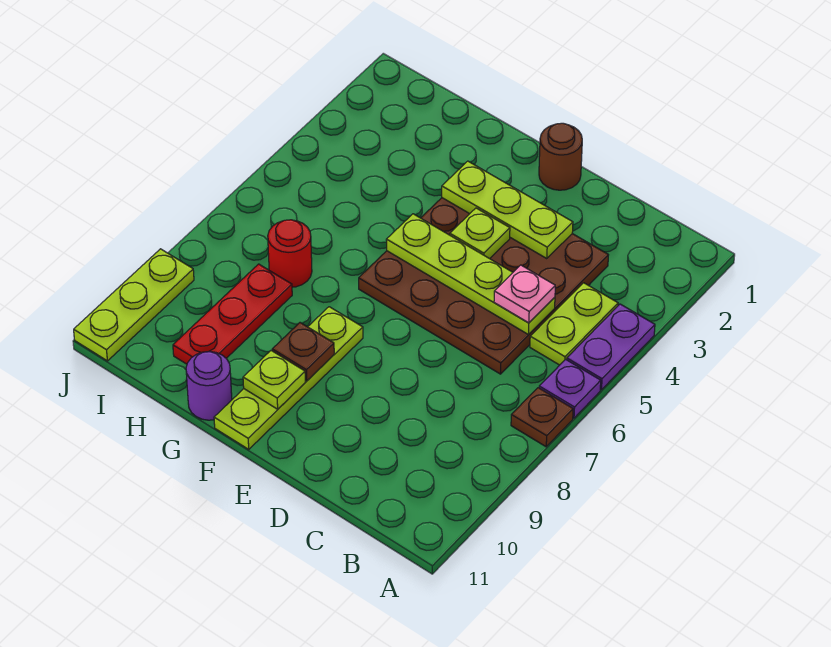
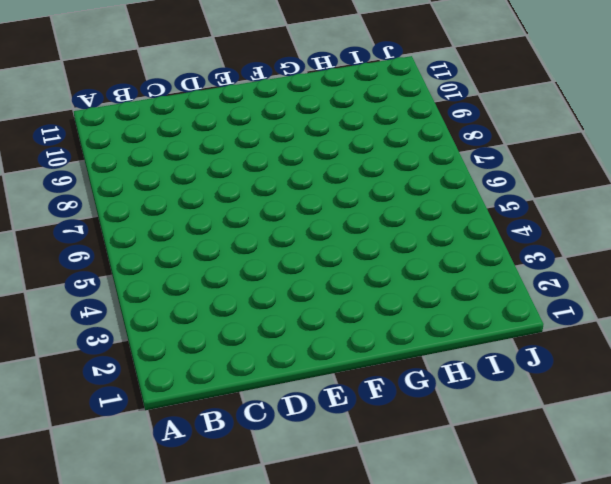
none -> purple plate A4:A5 level 1
none -> purple plate A6 level 1
none -> brown plate A7 level 1

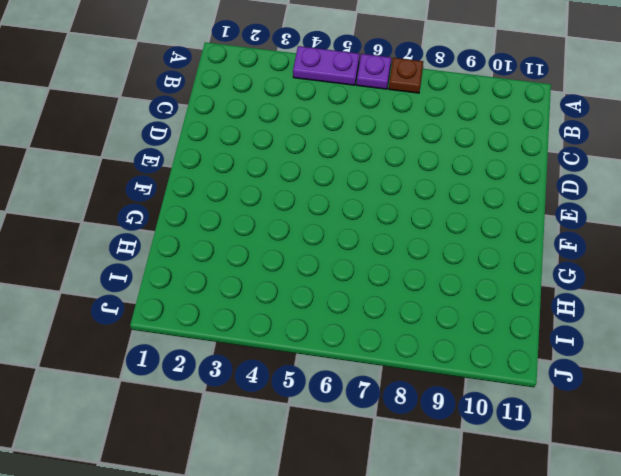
none -> lime plate B4:B5 level 1
none -> brown plate C3:F6 level 1
none -> brown round brick E1 level 1

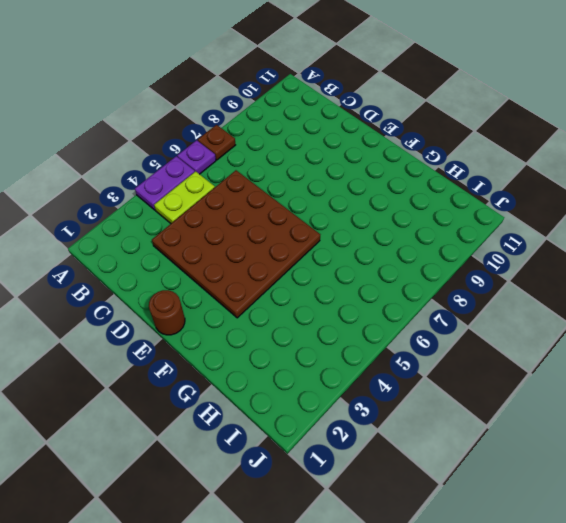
none -> lime plate F8:F11 level 1
none -> purple round brick G11 level 1
none -> red round brick H7 level 1

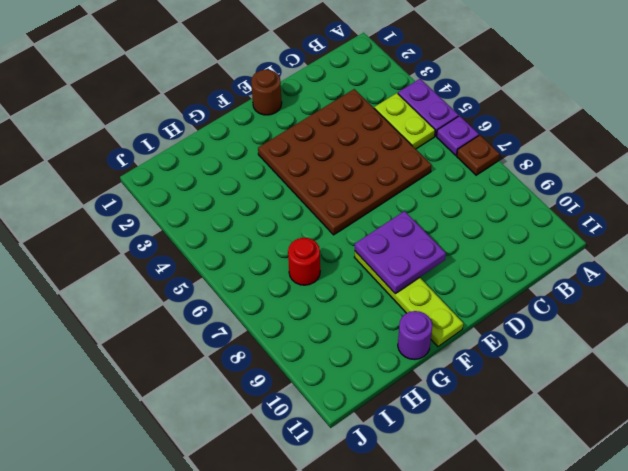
purple plate E8:F9 level 2 -> brown plate F9 level 2
none -> red plate H8:H10 level 1
none -> lime plate J9:J11 level 1
none -> lime plate C5:F5 level 2

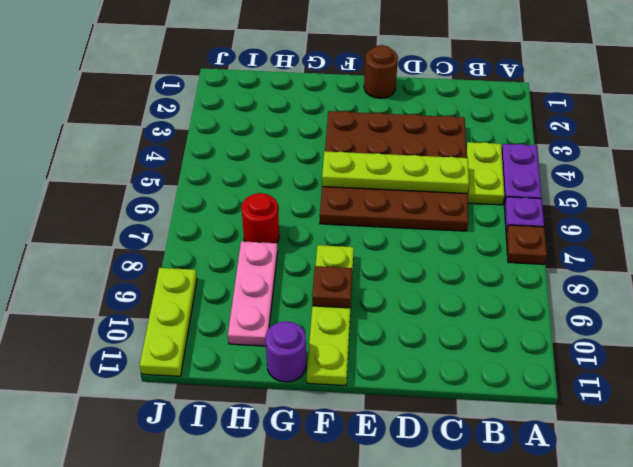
pink plate H8:H10 level 1 -> red plate H8:H10 level 1
none -> lime plate D3:F3 level 2
none -> lime plate E4 level 2
none -> lime plate F10 level 2

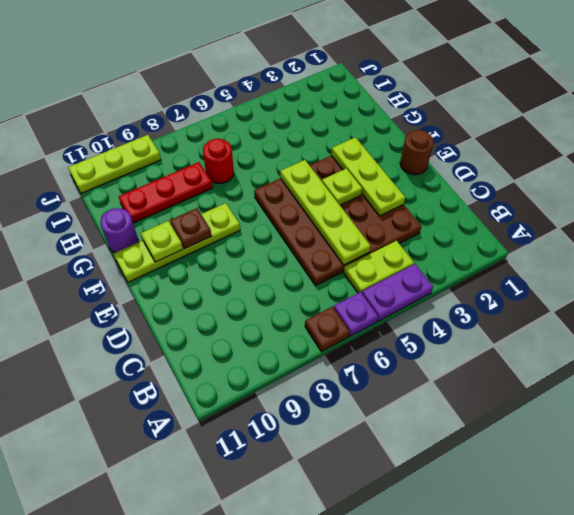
none -> pink plate C5 level 3

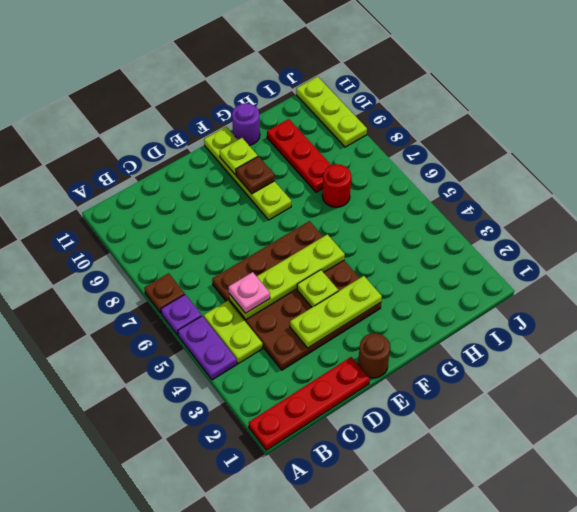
red plate A1:D1 level 1 -> none

